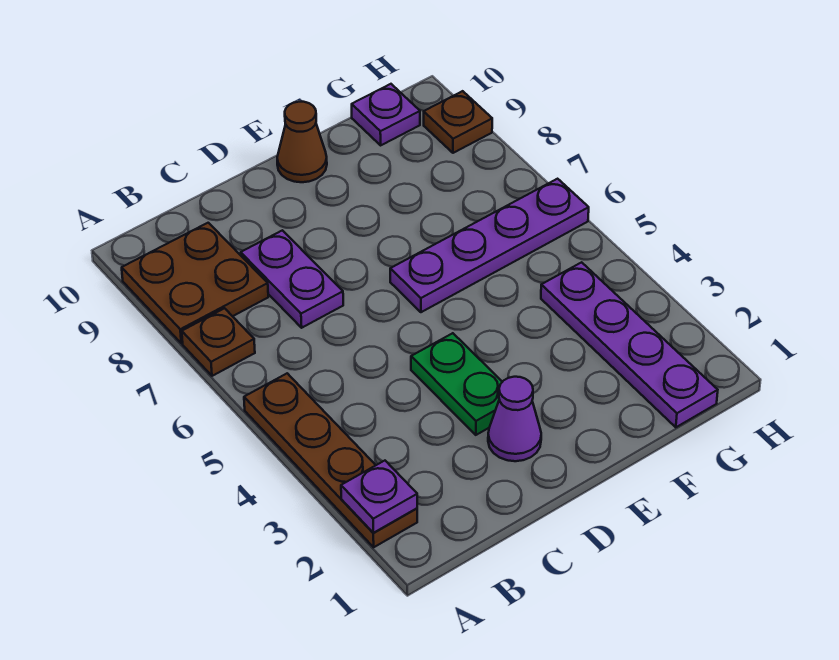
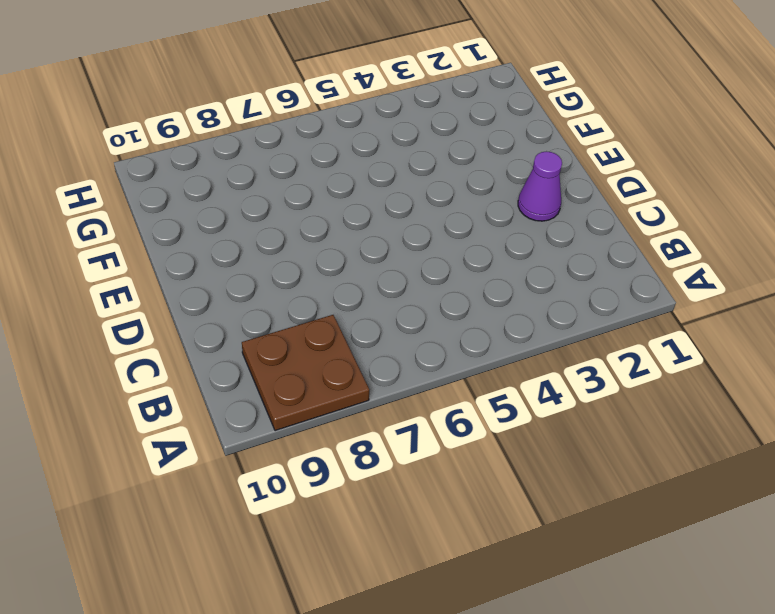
none -> brown plate A2:A5 level 1
none -> brown plate A7 level 1
none -> purple plate C7:C8 level 1

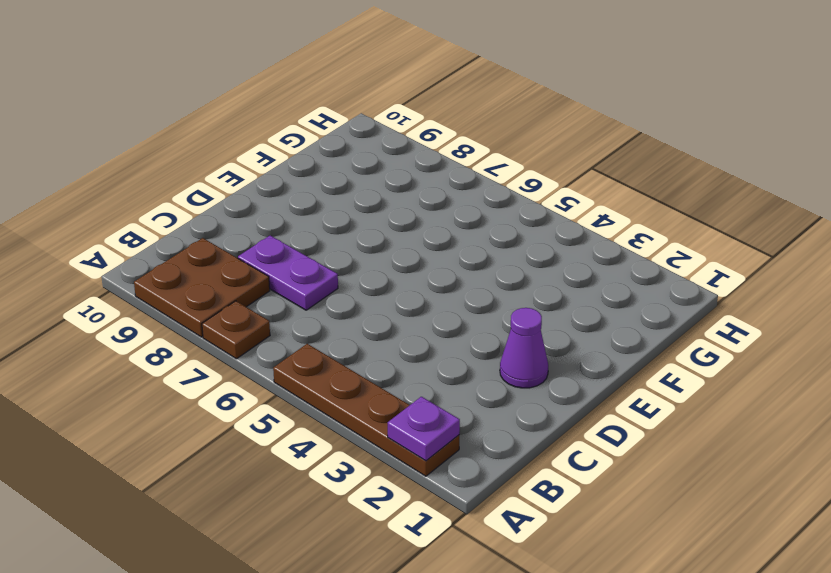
none -> green plate D3:D4 level 1
none -> purple plate E6:H6 level 1
none -> brown cone E10 level 1

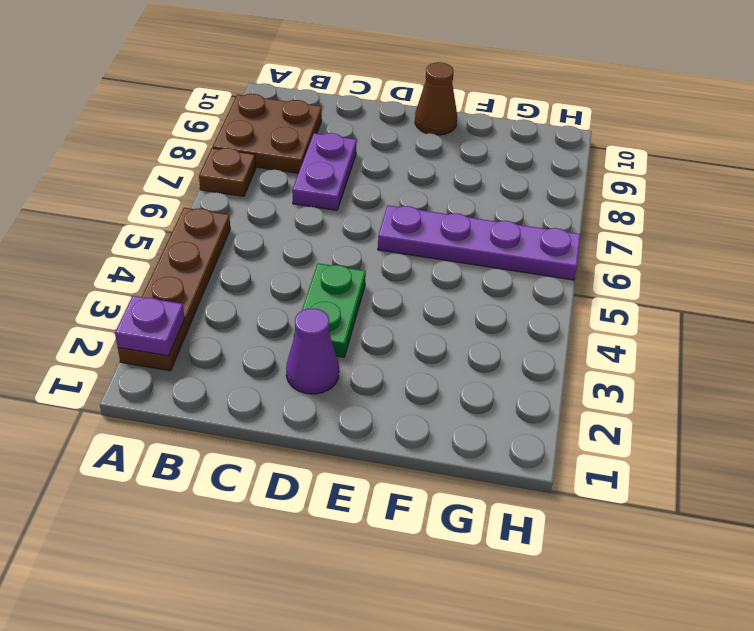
none -> purple plate G1:G4 level 1
none -> purple plate G10 level 1
none -> brown plate H9 level 1

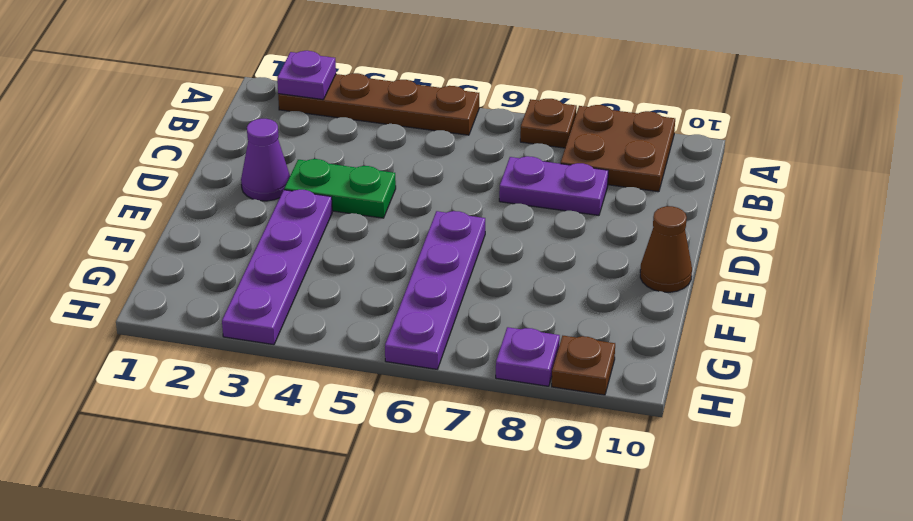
purple plate E3:H3 level 1 -> purple plate G1:G4 level 1
purple plate H8 level 1 -> purple plate G10 level 1

